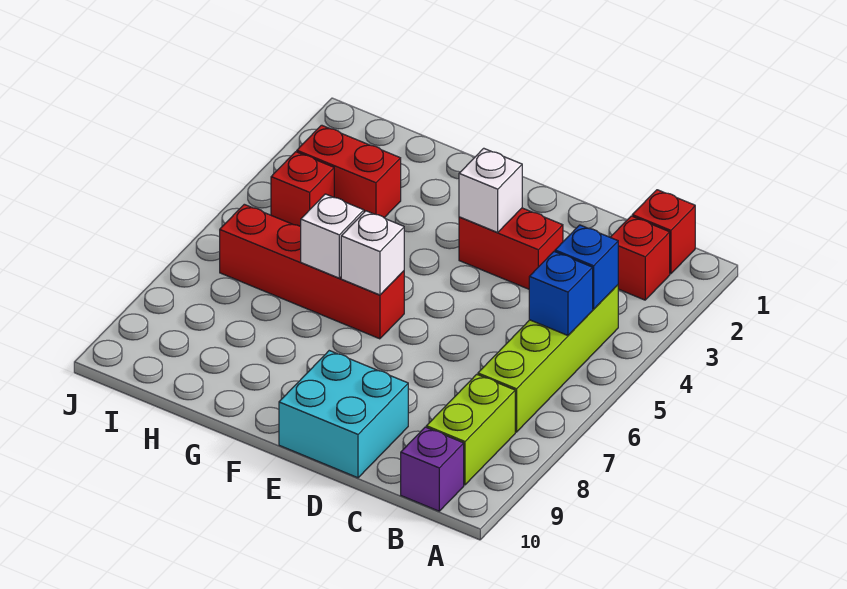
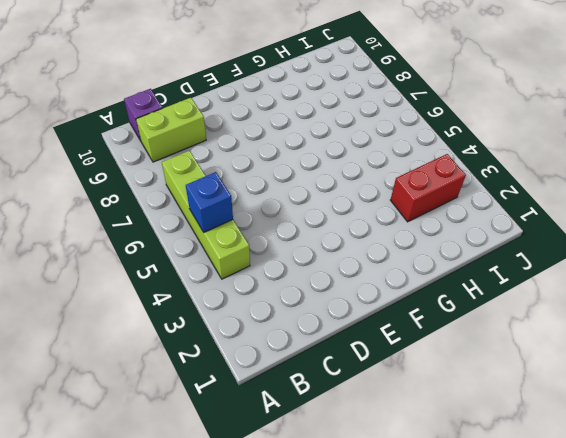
lime brick B9:C9 level 1 -> lime brick B8:B9 level 1
none -> red brick B1 level 1
none -> red brick B2 level 1
none -> red brick D3:E3 level 1

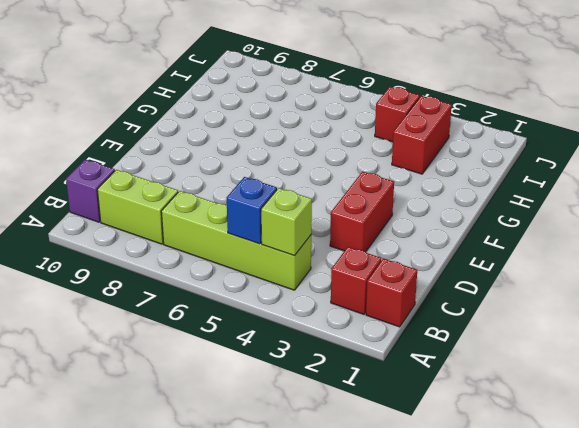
lime brick B4 level 2 -> blue brick B4 level 2
none -> cyan brick D9:E10 level 1
none -> red brick F6:I6 level 1
none -> white brick E3 level 2

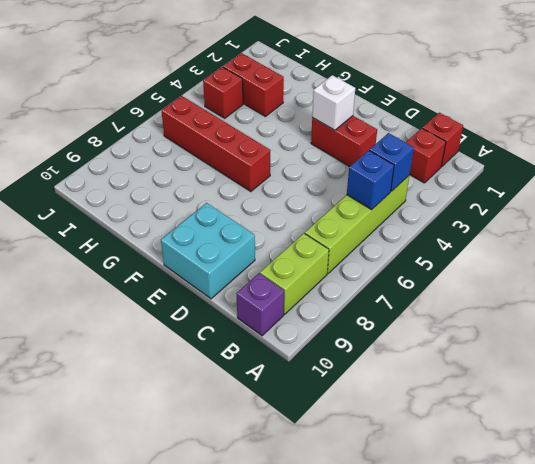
none -> white brick F6 level 2
none -> white brick G6 level 2

